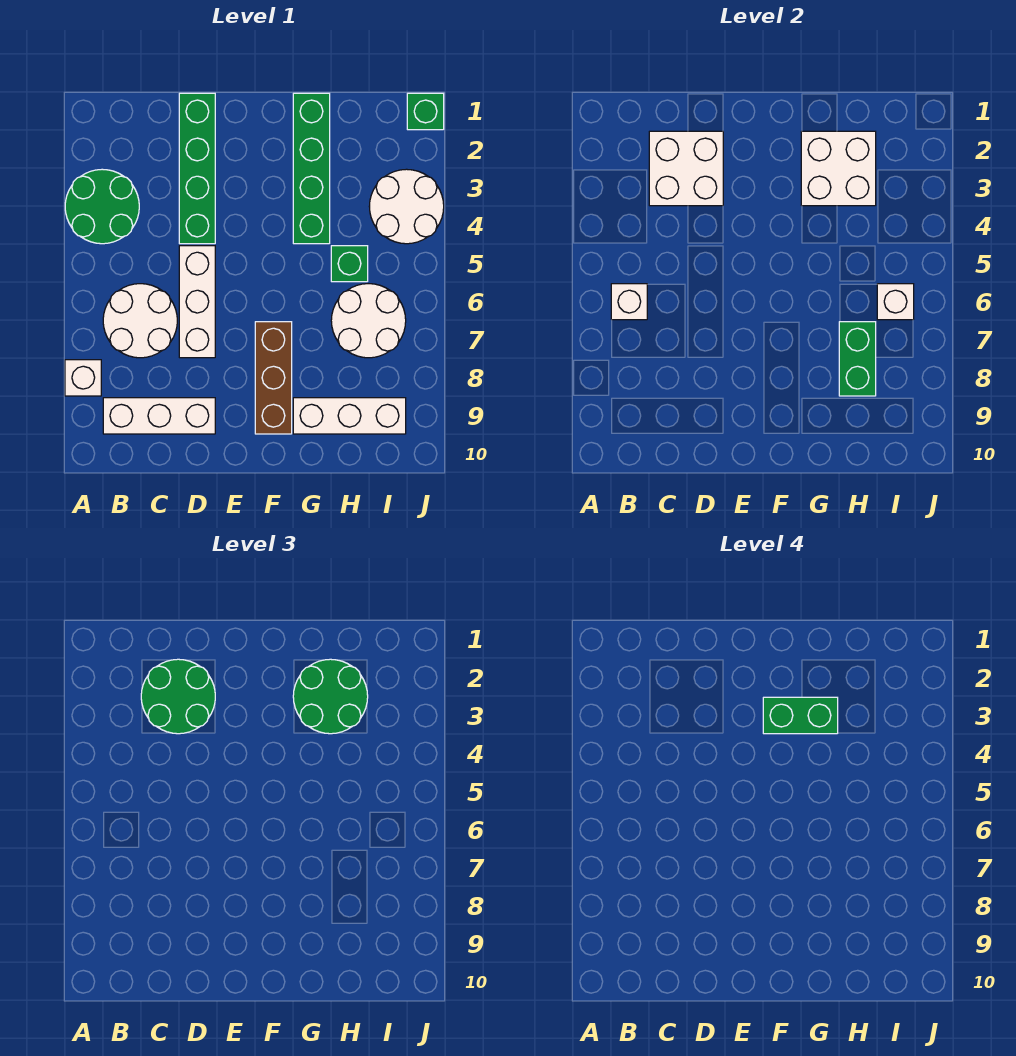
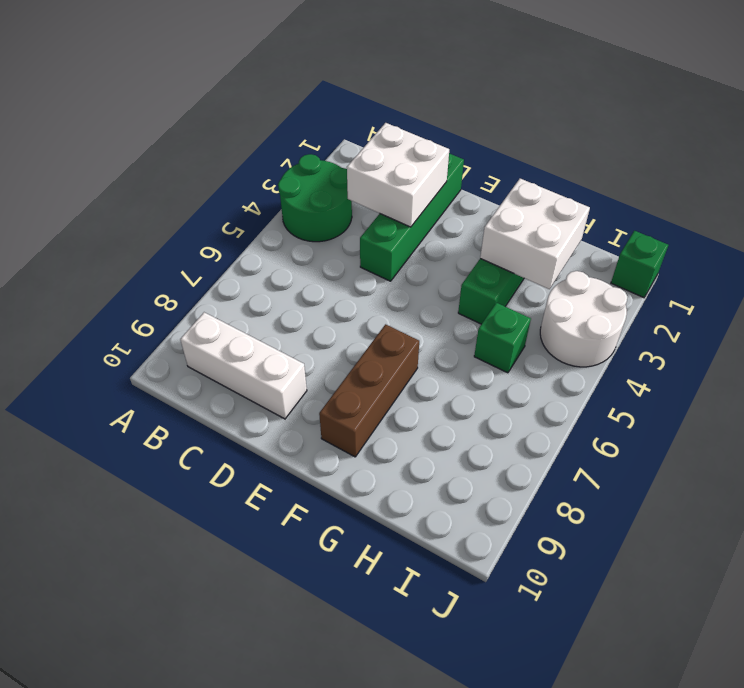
none -> white brick A8 level 1
none -> white round brick B6:C7 level 1
none -> white brick D5:D7 level 1

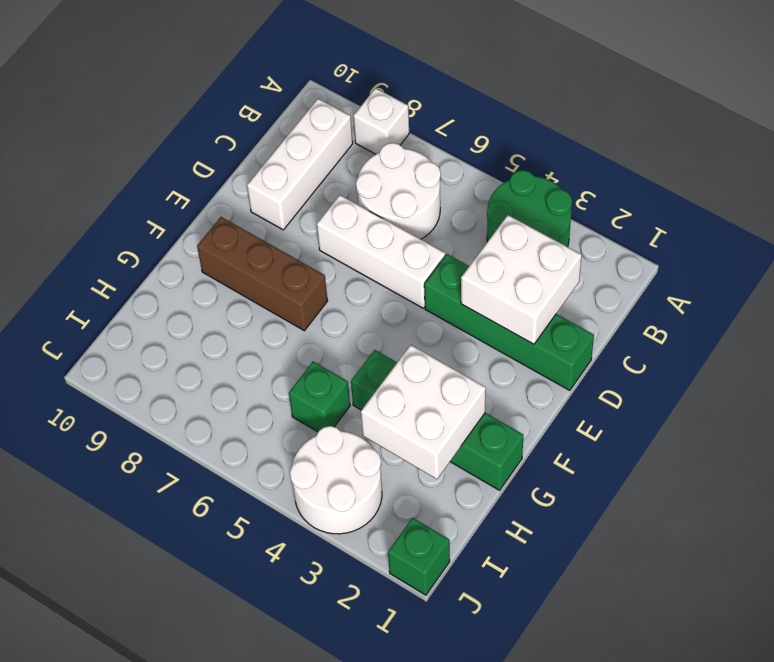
none -> white brick G9:I9 level 1
none -> white round brick H6:I7 level 1
none -> white brick B6 level 2

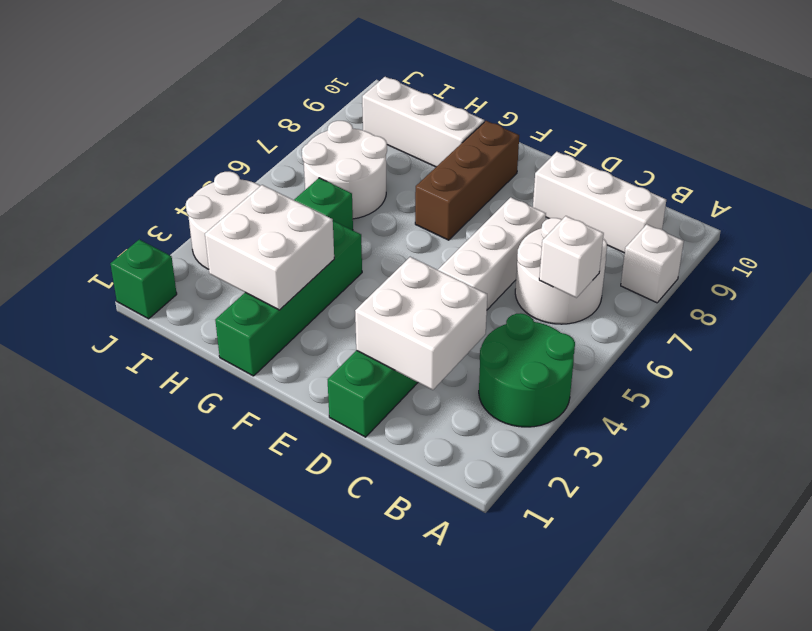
none -> green brick H7:H8 level 2
none -> white brick I6 level 2
none -> green round brick C2:D3 level 3

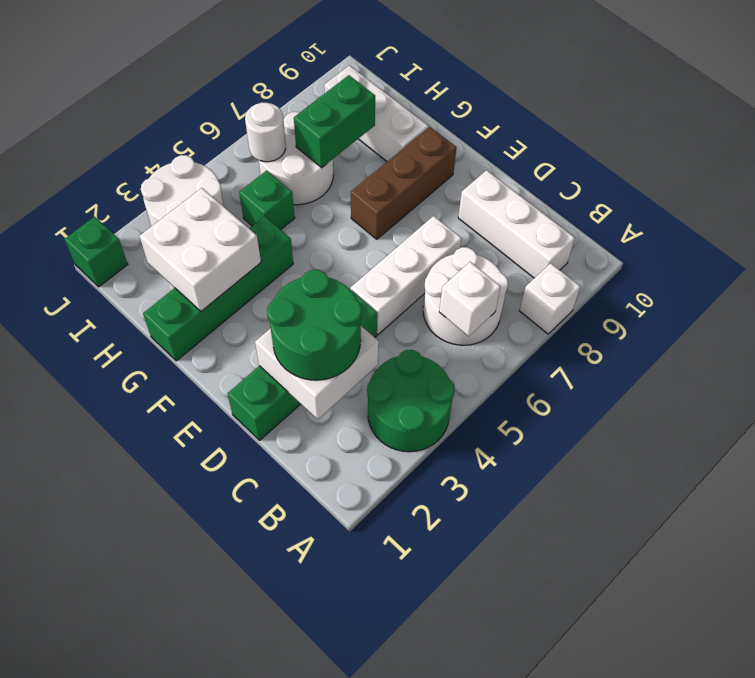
white round brick I6 level 2 -> white brick I6 level 2
none -> green round brick G2:H3 level 3
none -> green brick F3:G3 level 4

